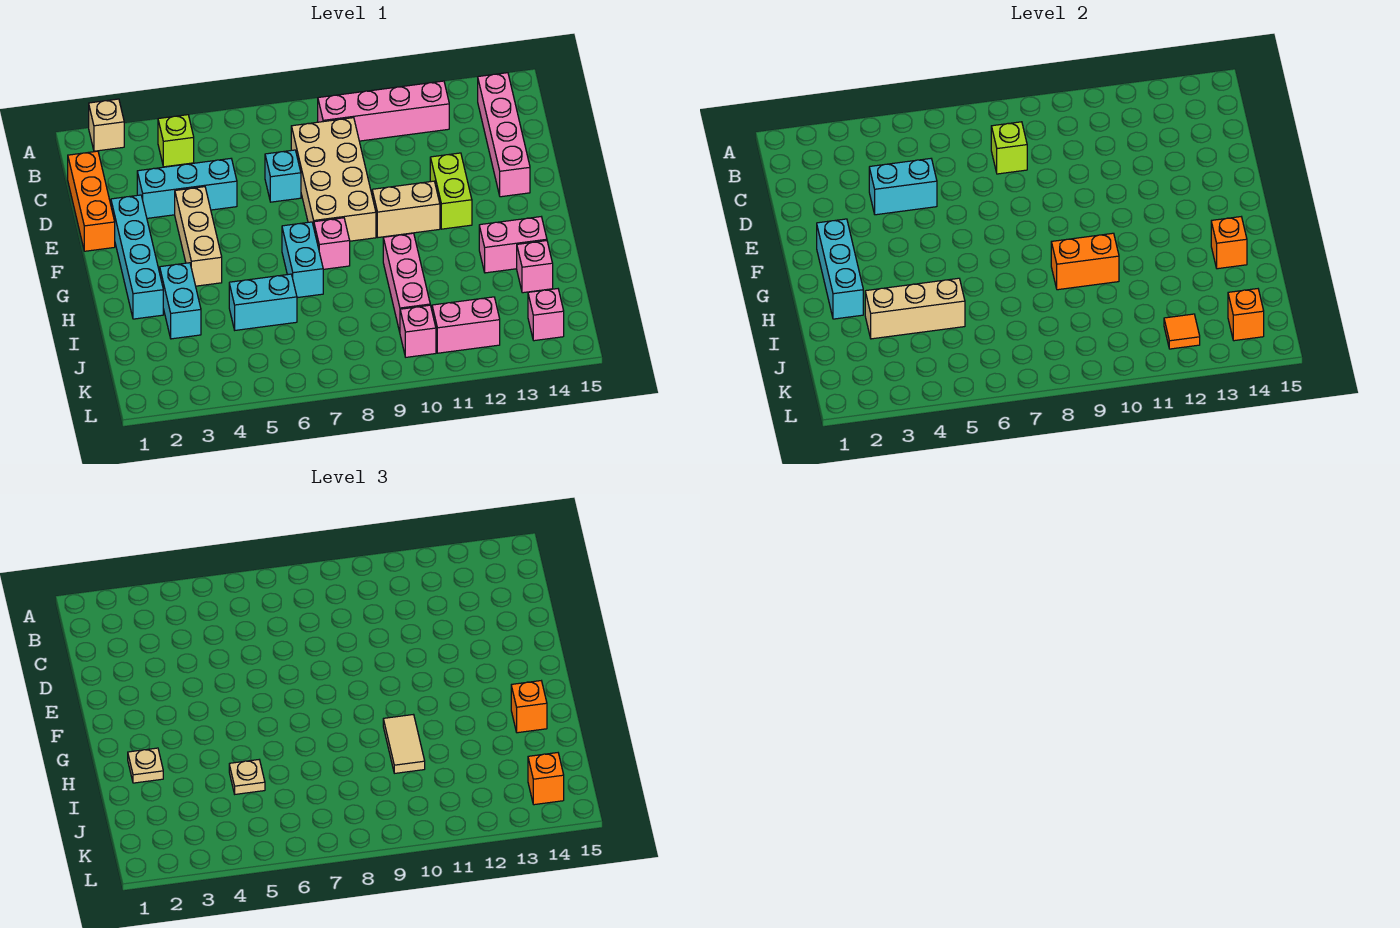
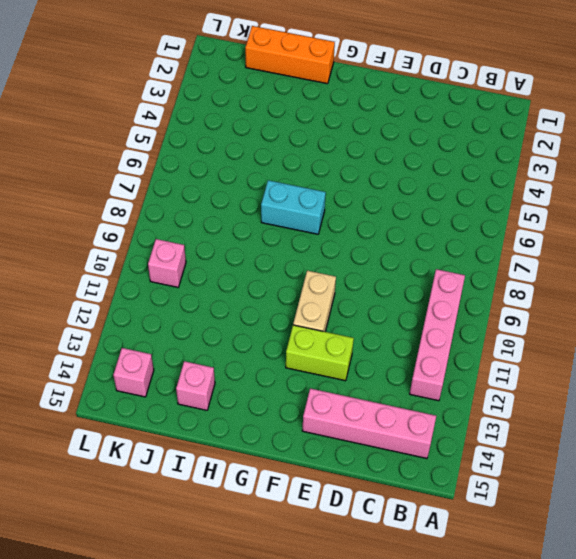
orange brick H1:J1 level 1 -> orange brick C1:E1 level 1
none -> tan brick A2 level 1
none -> lime brick B4 level 1
none -> tan brick C8:F9 level 1
none -> cyan brick D3:D5 level 1

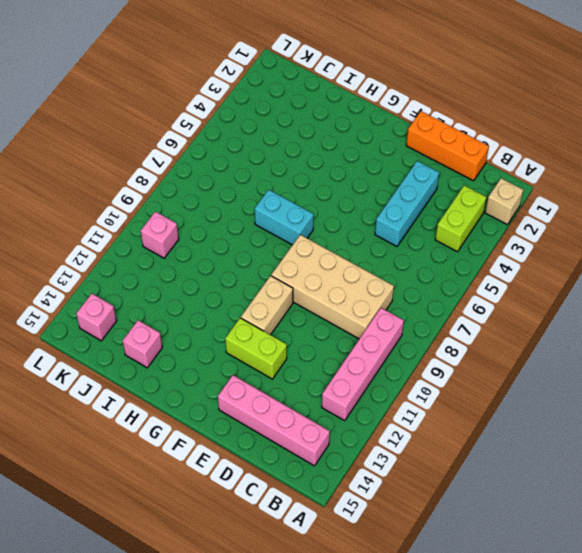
lime brick B3:B4 level 1 -> lime brick B4 level 1
none -> cyan brick D7 level 1
none -> cyan brick E2:H2 level 1
none -> tan brick E4:G4 level 1
none -> pink brick G8 level 1

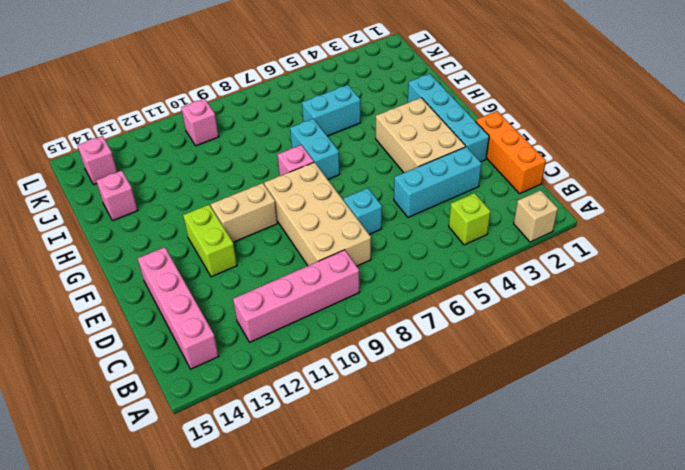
tan brick E3:G4 level 1 -> tan brick E4:G4 level 1
none -> cyan brick H3:I3 level 1
none -> pink brick H10:J10 level 1
none -> pink brick H13:H14 level 1
none -> pink brick K11:K12 level 1

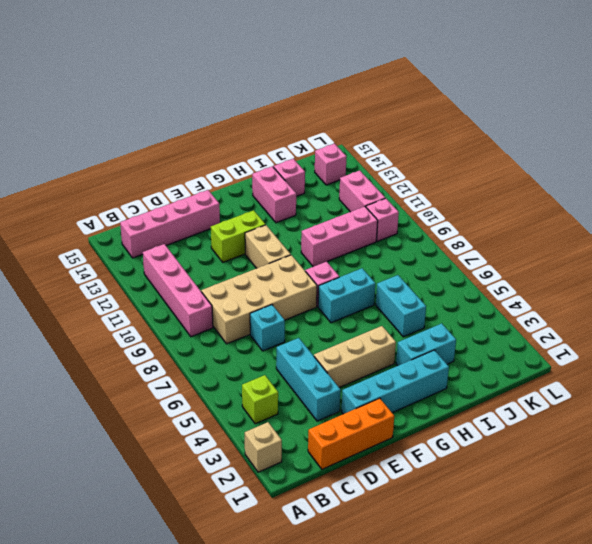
none -> lime brick C8 level 2
none -> cyan brick D4:D5 level 2
none -> cyan brick F2:H2 level 2
none -> orange brick H9:H10 level 2

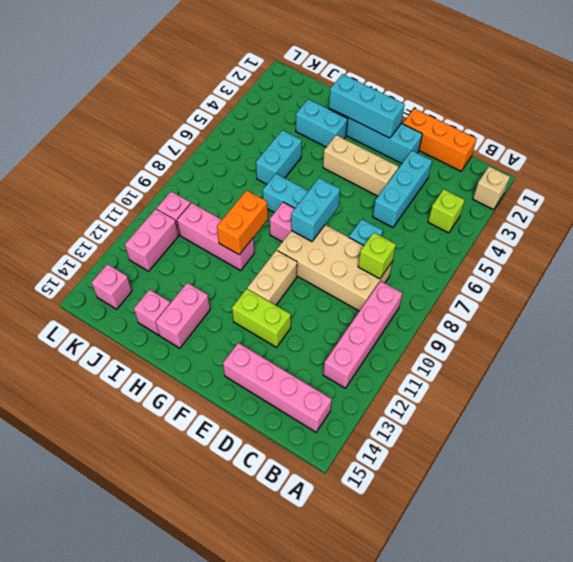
cyan brick F7:F8 level 2 -> cyan brick D4:D5 level 2
none -> orange brick H14 level 2
none -> tan brick I3:I5 level 2
none -> orange tile K12 level 2
none -> orange brick K14 level 2

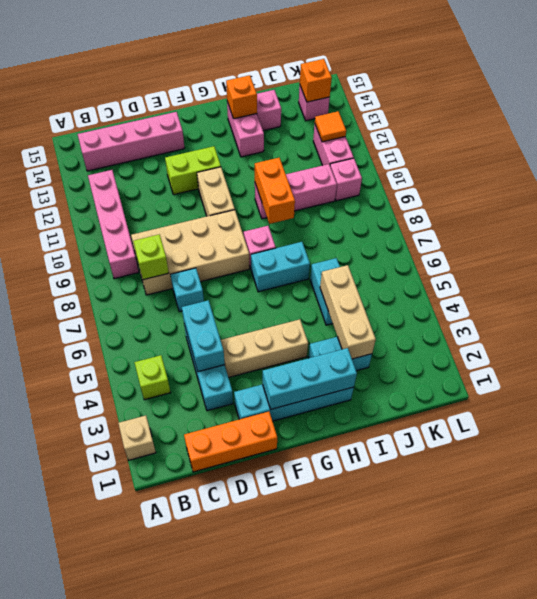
none -> tan plate H2 level 3
none -> tan tile H10:I10 level 3
none -> orange brick H14 level 3
none -> tan plate I5 level 3

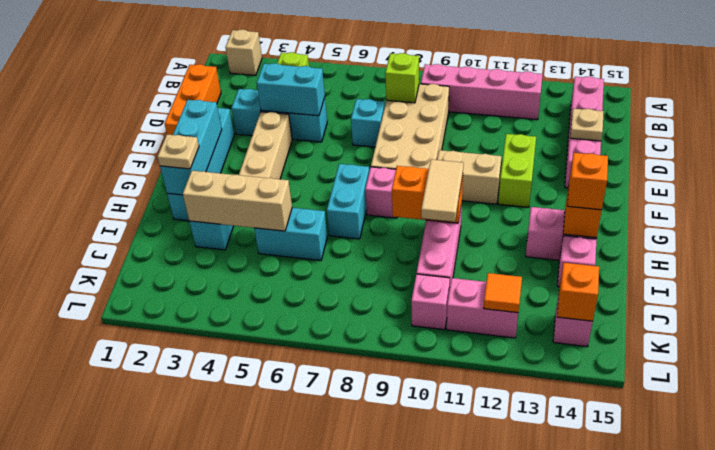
tan plate D14 level 2 -> tan plate I5 level 3
none -> orange brick K14 level 3

